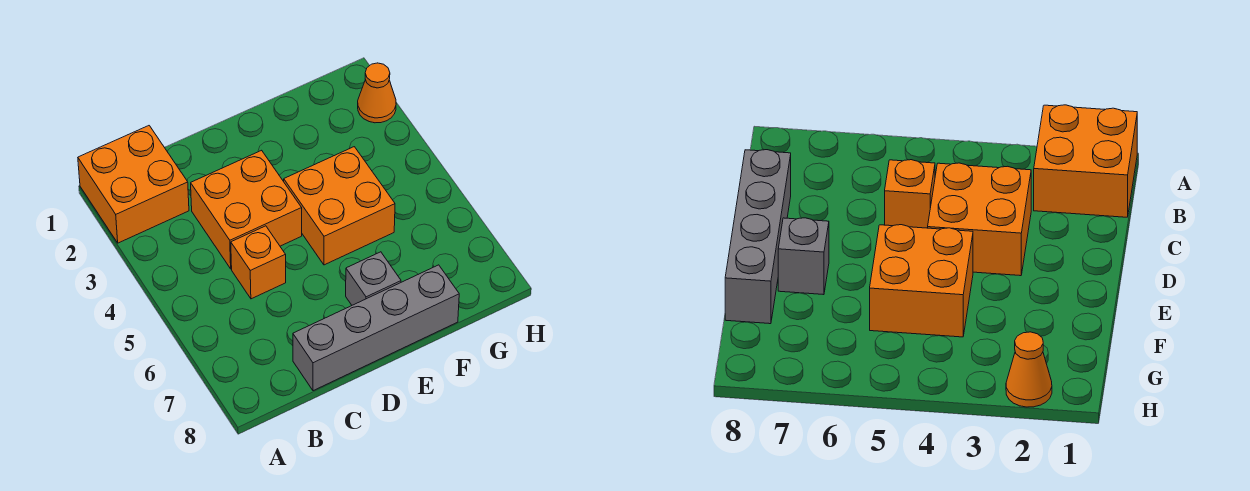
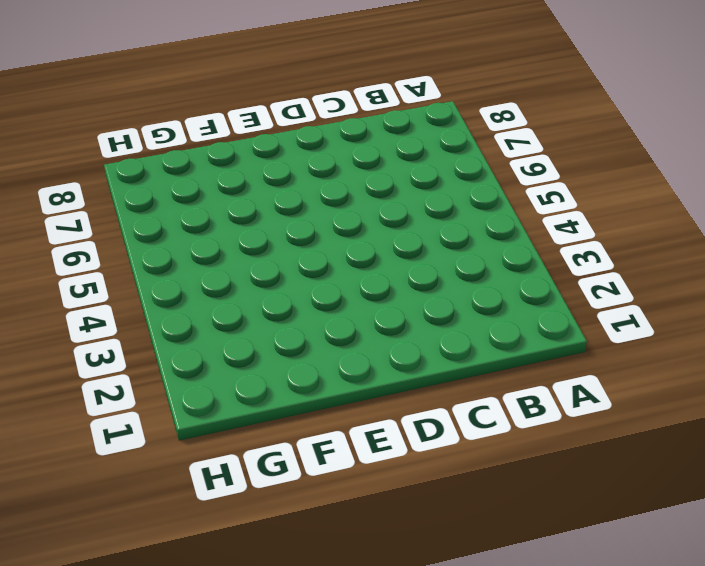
none -> orange brick A1:B2 level 1
none -> orange brick C3:D4 level 1

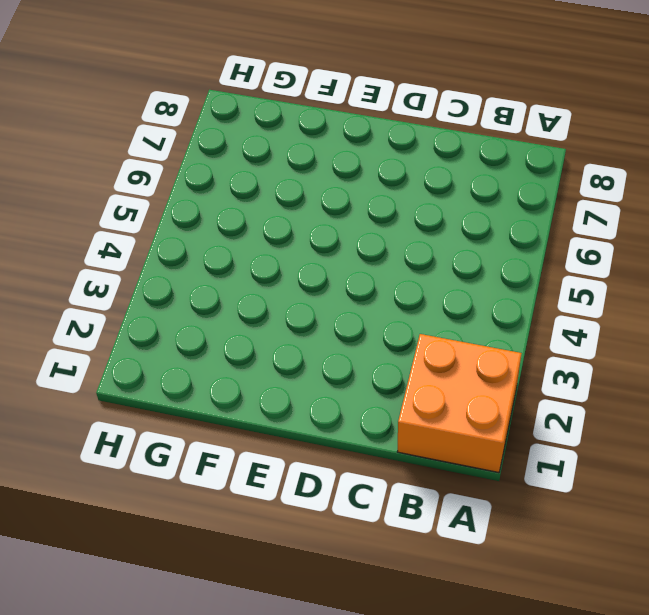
none -> orange brick C3:D4 level 1
none -> orange brick C5 level 1

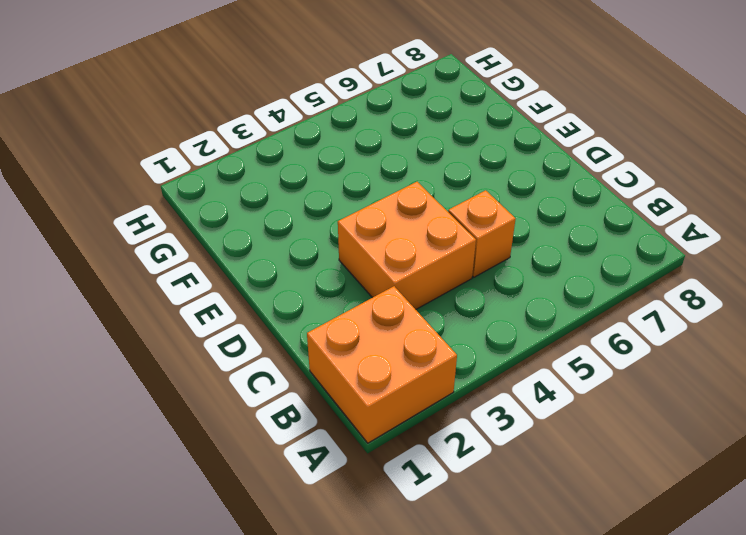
none -> grey brick C8:F8 level 1
none -> orange brick E4:F5 level 1

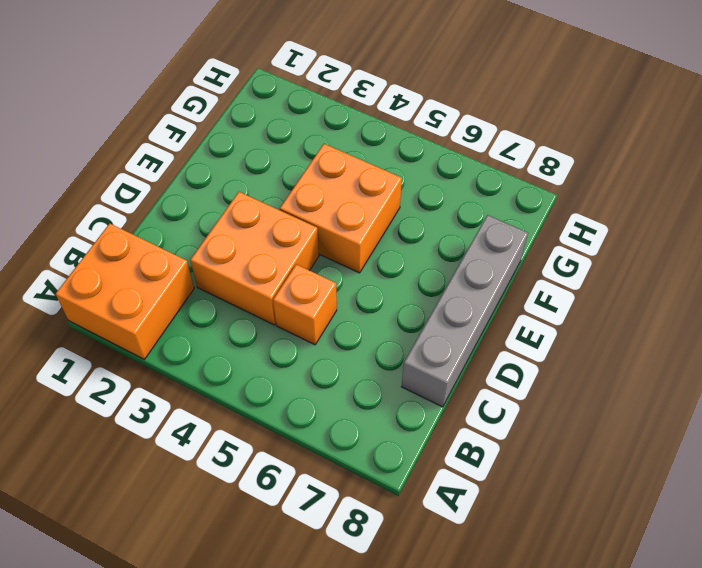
none -> grey brick E7 level 1
none -> orange cone H2 level 1

